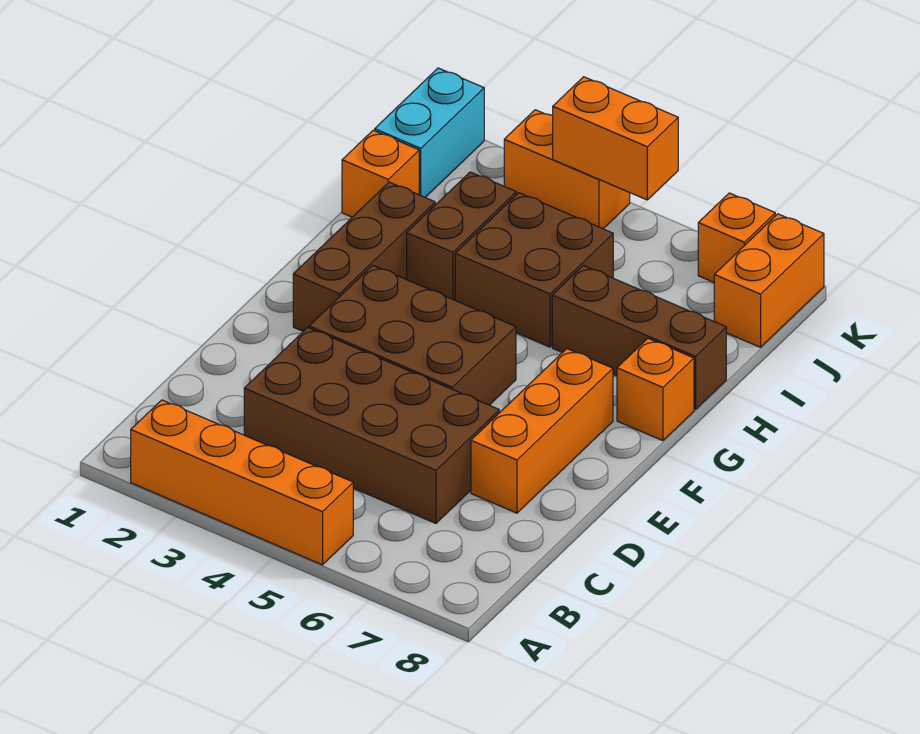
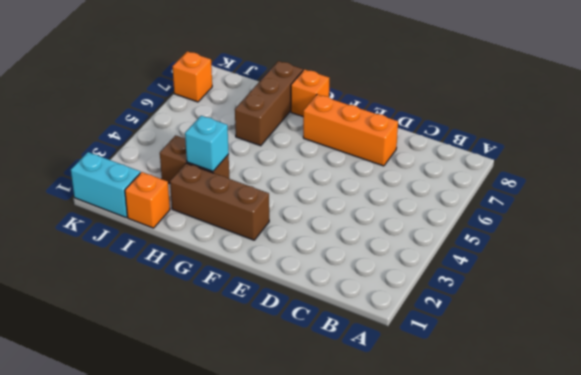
cyan brick H3 level 2 -> none
none -> orange brick A2:A5 level 1
none -> brown brick C3:D6 level 1
none -> brown brick E3:F5 level 1

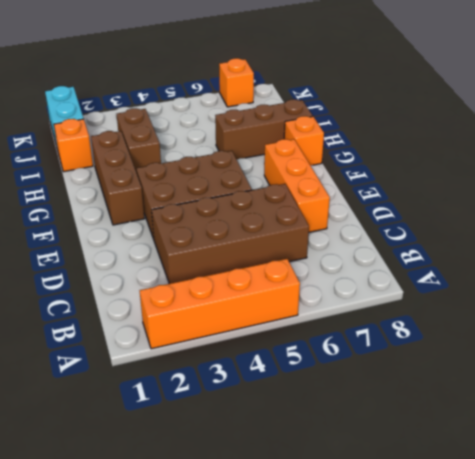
none -> brown brick H4:I5 level 1
none -> orange brick J8:K8 level 1
none -> orange brick K3:K4 level 1

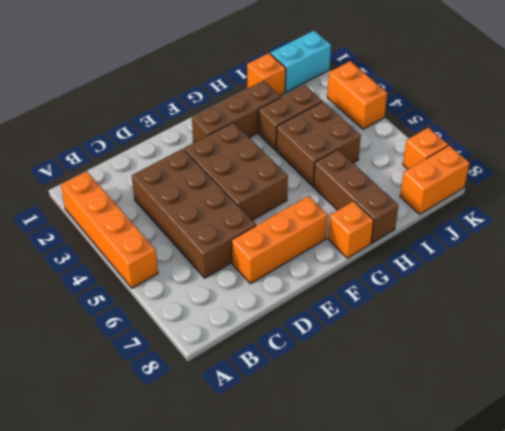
none -> orange brick K4:K5 level 2

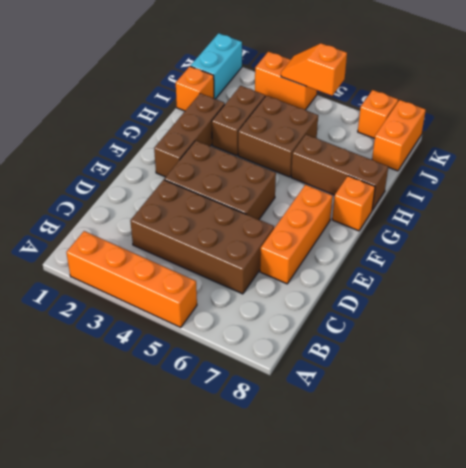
orange slope K4:K5 level 2 top 5 -> orange brick K4:K5 level 2

